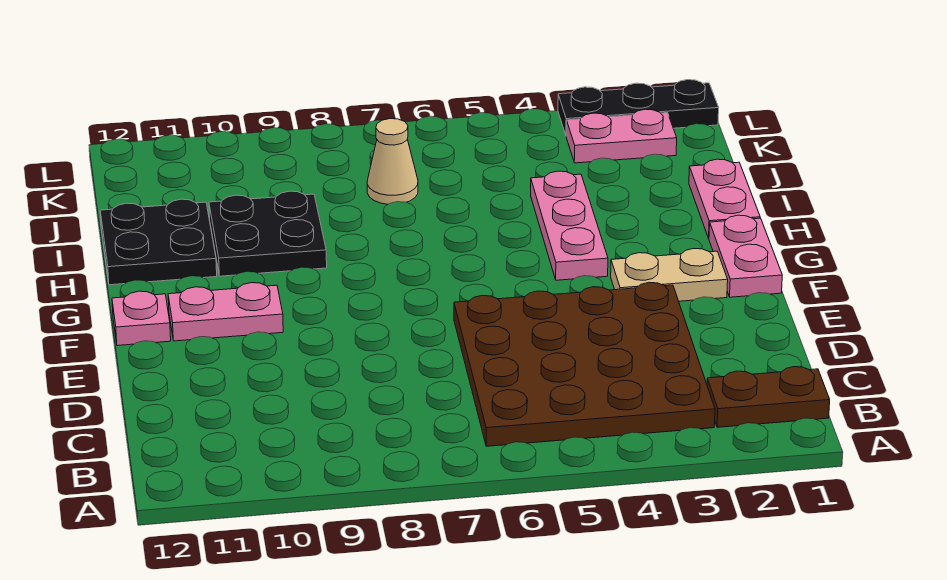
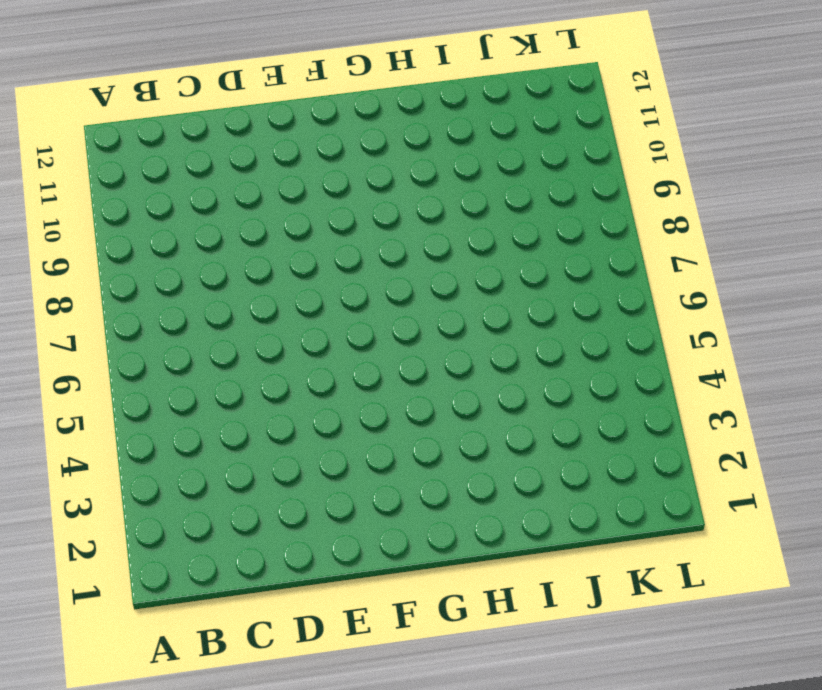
none -> brown plate B1:B2 level 1
none -> brown plate B3:E6 level 1
none -> pink plate F1:G1 level 1

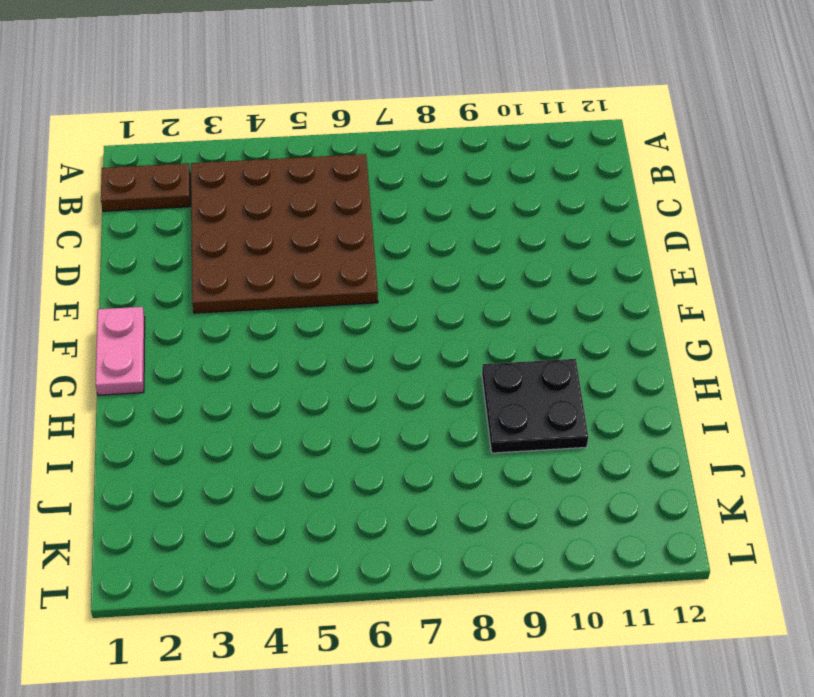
none -> tan plate F2:F3 level 1
none -> pink plate F10:F11 level 1
none -> pink plate F12 level 1

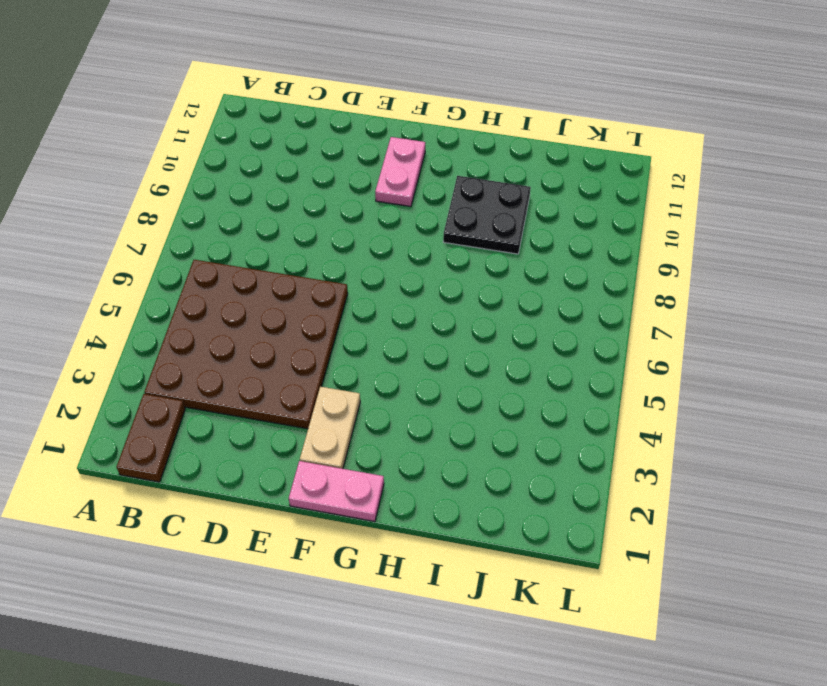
none -> pink plate F12 level 1
none -> pink plate G4:I4 level 1
none -> pink plate H1:I1 level 1

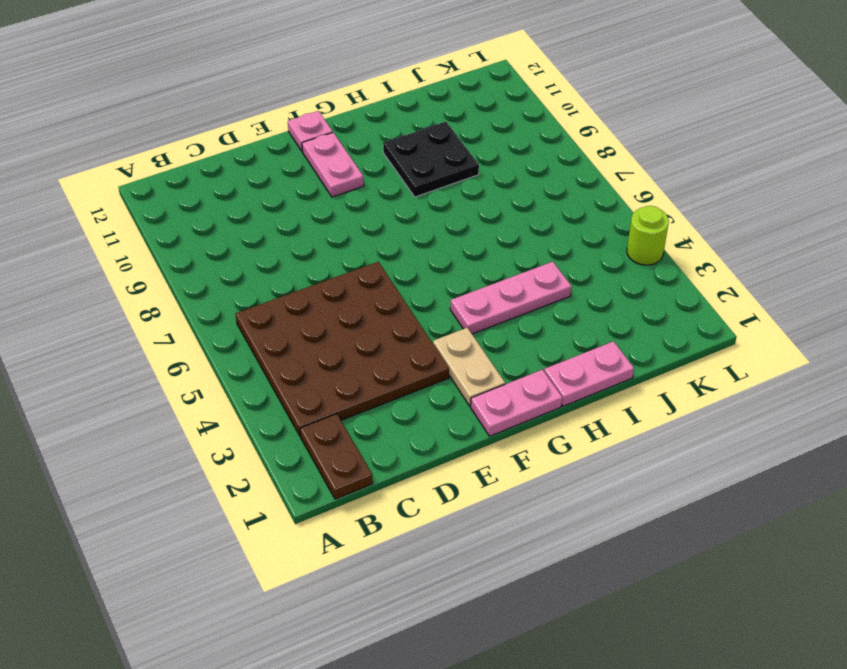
lime round brick L4 level 1 -> none
none -> black plate H11:I12 level 1
none -> tan cone J7 level 1
none -> pink plate K2:K3 level 1

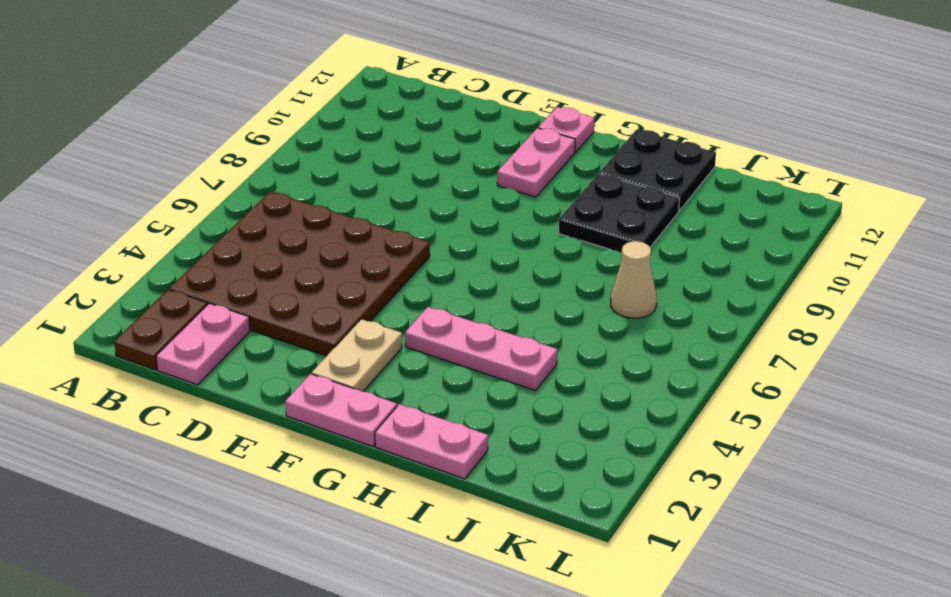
pink plate C1:C2 level 1 -> pink plate K2:K3 level 1
none -> black plate L1:L3 level 1

